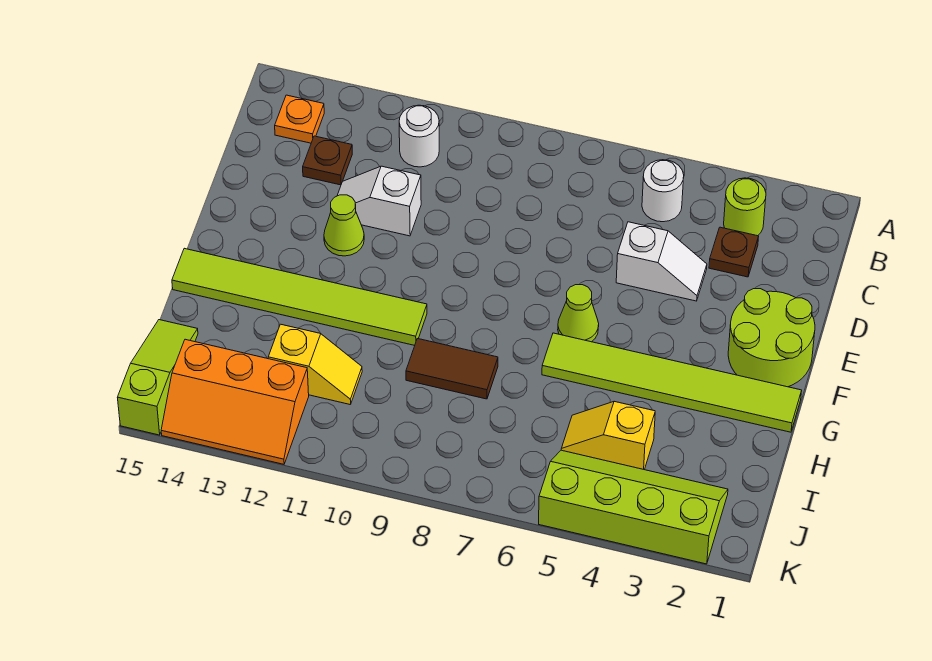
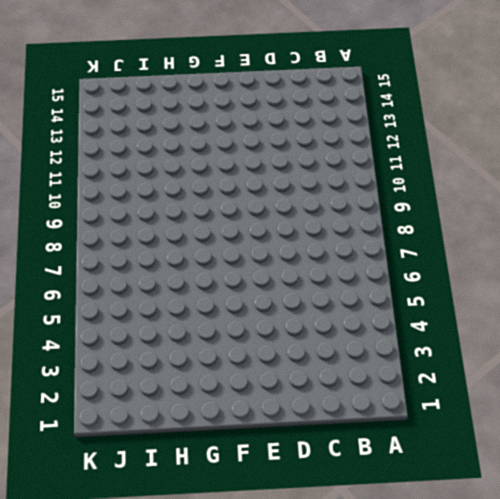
none -> lime round brick B3 level 1
none -> white round brick B5 level 1
none -> white round brick B11 level 1

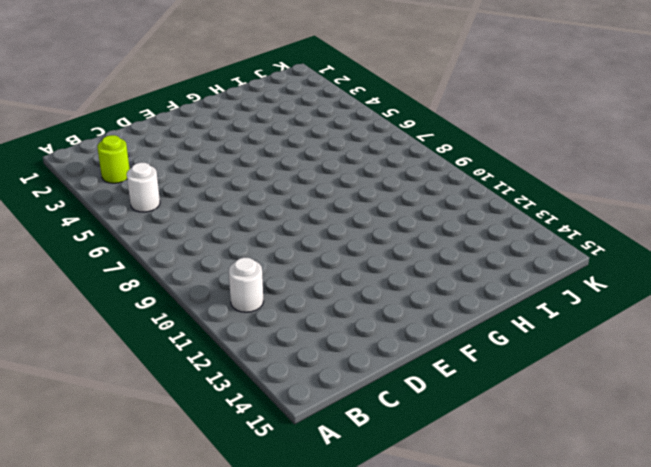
none -> orange plate B14 level 1
none -> brown plate C3 level 1
none -> brown plate C13 level 1

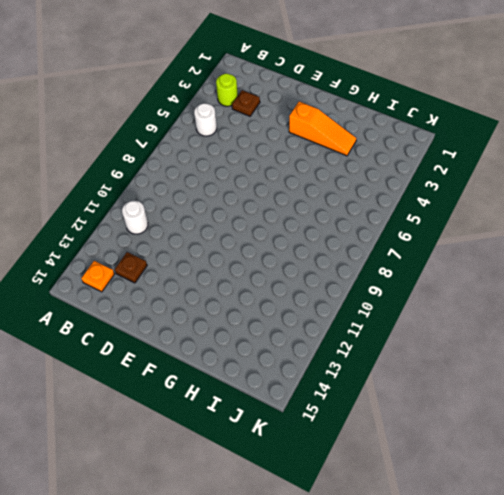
orange slope F3:H3 level 1 top F -> lime tile G1:G6 level 1
none -> white slope D4:D5 level 1 top 5
none -> white slope D11:D12 level 1 top 11
none -> lime round brick E1:F2 level 1

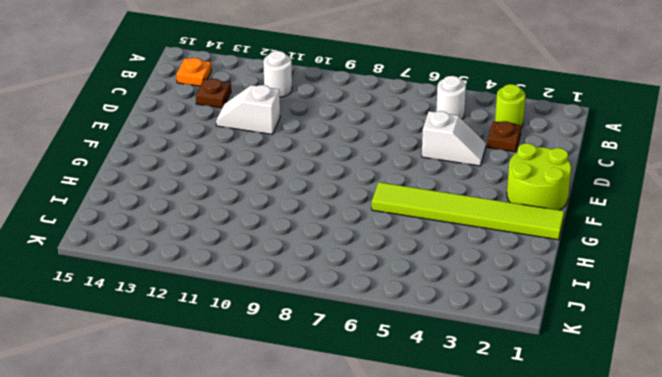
none -> lime cone E12 level 1
none -> lime cone F6 level 1
none -> lime tile G10:G15 level 1

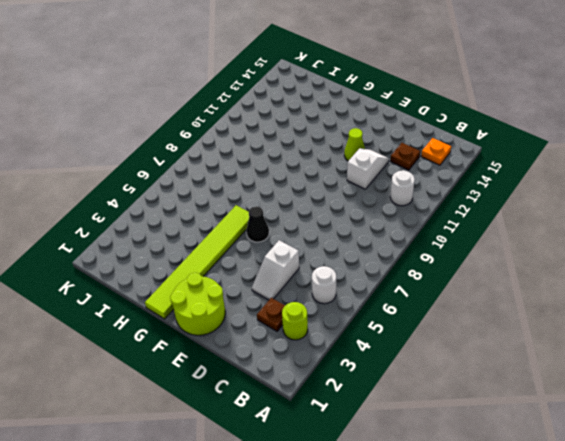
black cone F6 level 1 -> lime cone F6 level 1
none -> lime tile G10:G15 level 1
none -> brown tile H8:H9 level 1
none -> yellow slope I4:I5 level 1 top 4

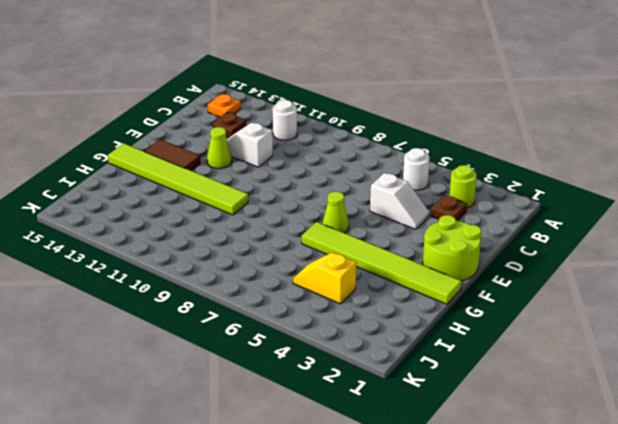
brown tile F13:F14 level 1 -> brown tile H8:H9 level 1
none -> yellow slope I11:I12 level 1 top 12
none -> lime slope I15:K15 level 1 top K
none -> lime slope J2:K5 level 1 top K

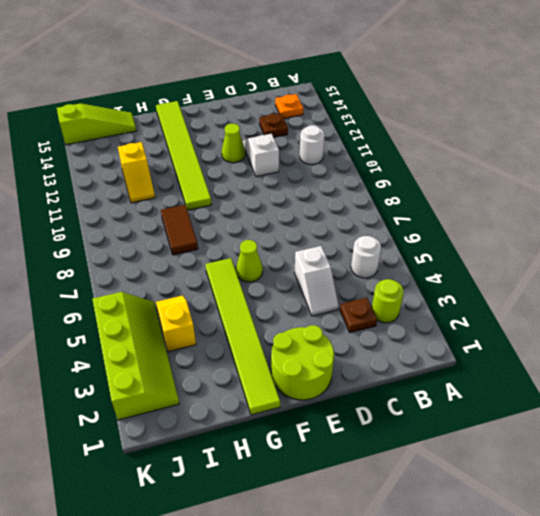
none -> orange slope J12:K14 level 1 top J

